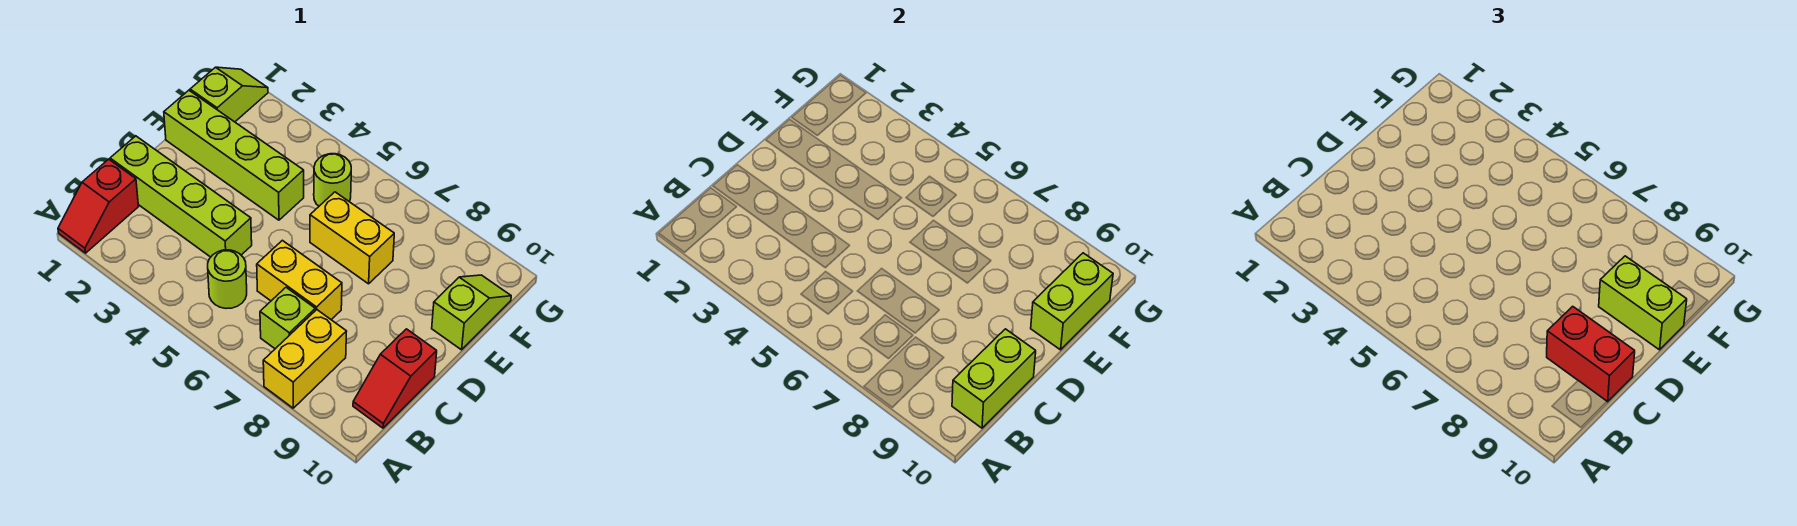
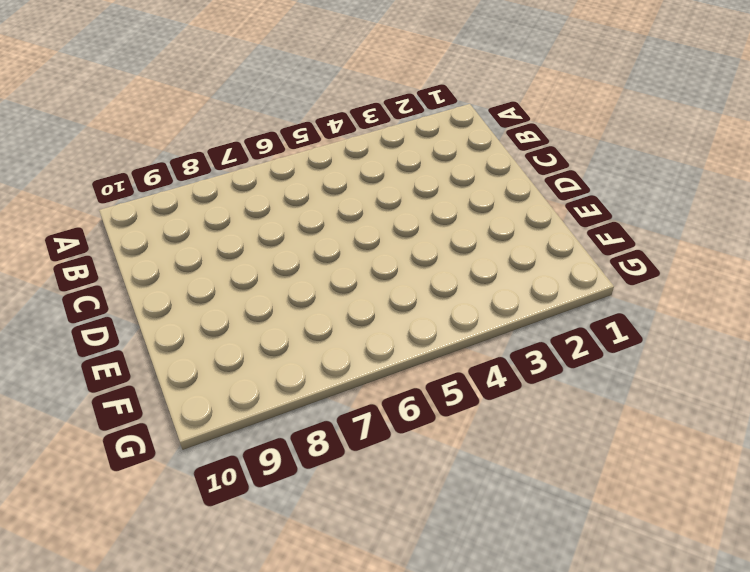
none -> red slope A1:B1 level 1 top B
none -> yellow brick A8:B8 level 1
none -> lime round brick B5 level 1

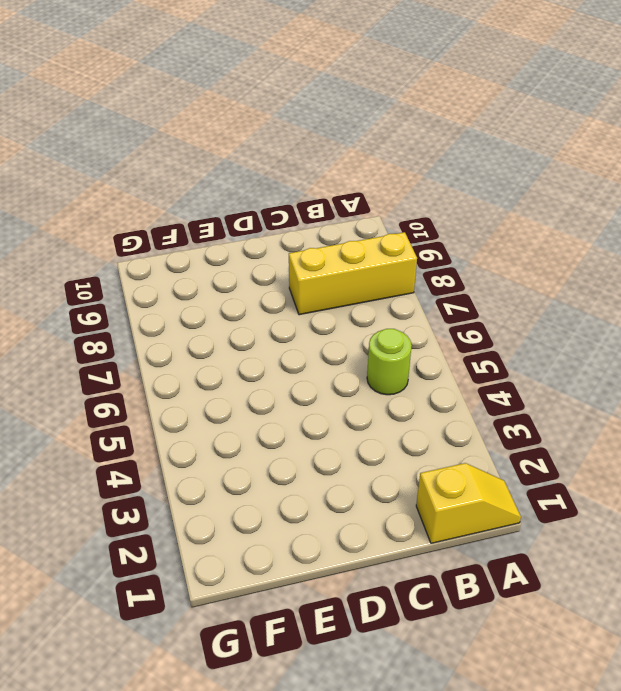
yellow slope A1:B1 level 1 top B -> red slope A1:B1 level 1 top B
yellow brick A8:C8 level 1 -> yellow brick A8:B8 level 1
none -> lime brick B7 level 1
none -> red slope B10:C10 level 1 top C
none -> lime brick C1:C4 level 1

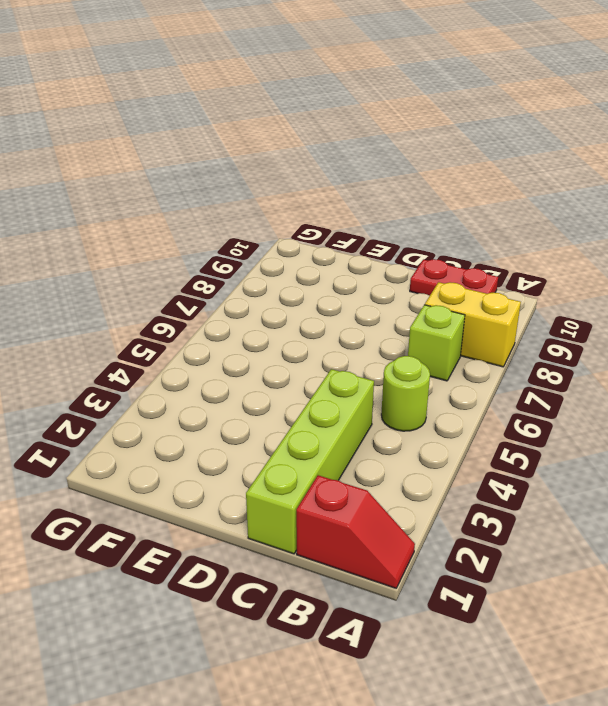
red plate B10:C10 level 1 -> red slope B10:C10 level 1 top C
none -> yellow brick C6:C7 level 1
none -> lime brick E1:E4 level 1
none -> yellow brick E6:E7 level 1

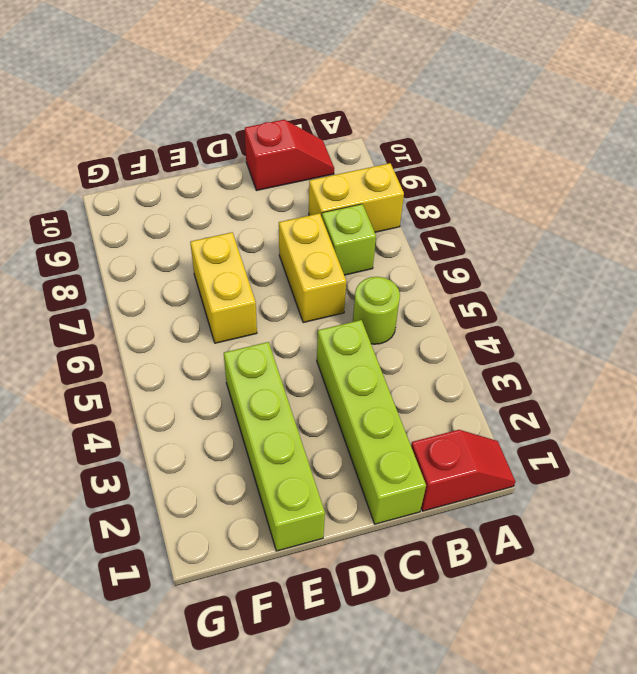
none -> lime slope E10:F10 level 1 top E
none -> lime slope F1:G1 level 1 top F
none -> lime round brick F5 level 1

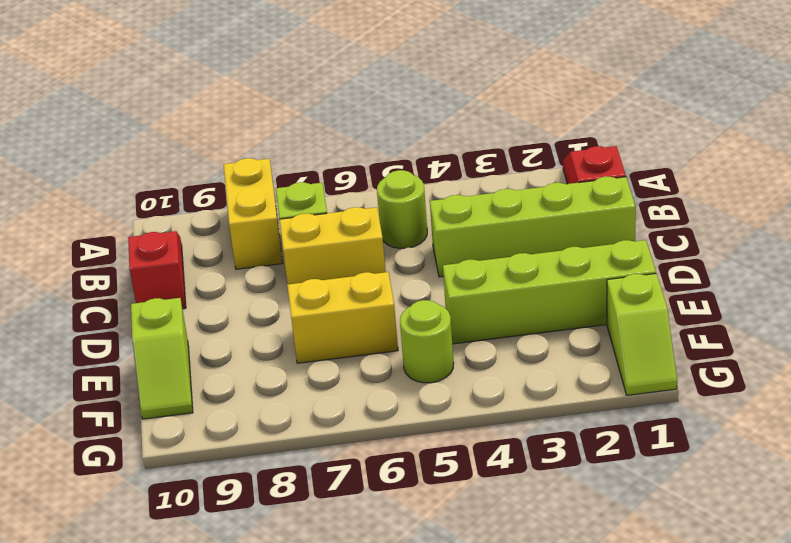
none -> lime brick B10:C10 level 2
none -> lime brick E10:F10 level 2
none -> red brick C9:C10 level 3

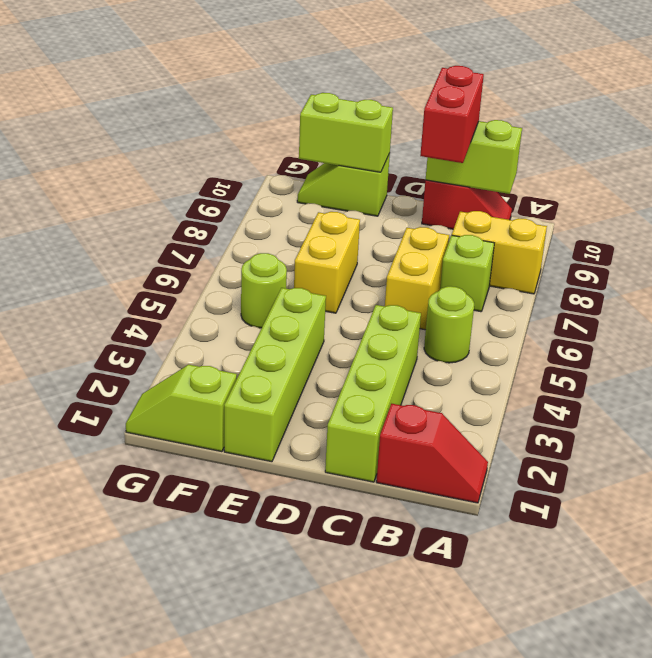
none -> lime brick E9:E10 level 3

